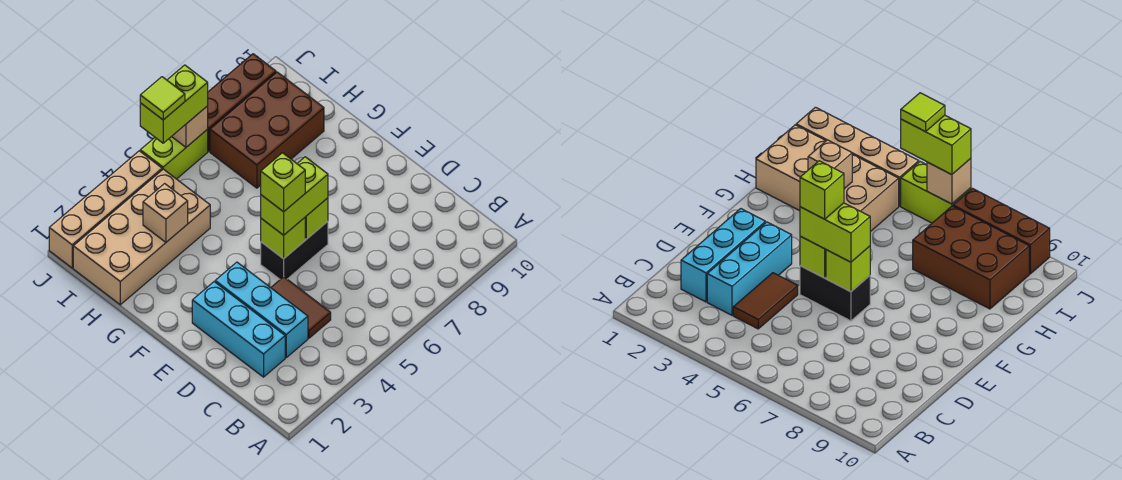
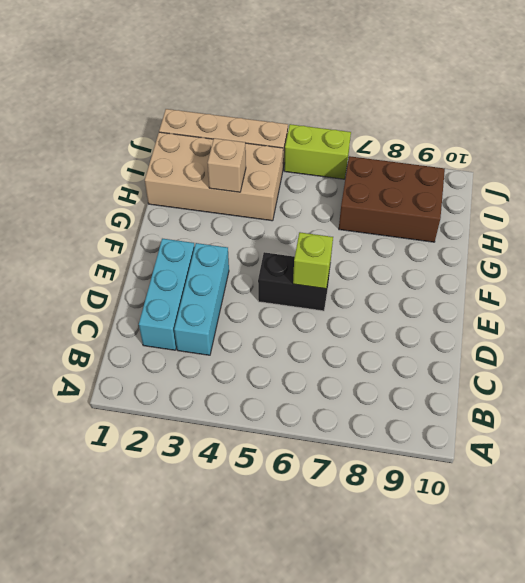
none -> brown tile C4:D4 level 1
none -> brown brick J7:J9 level 1
none -> lime brick E5 level 2

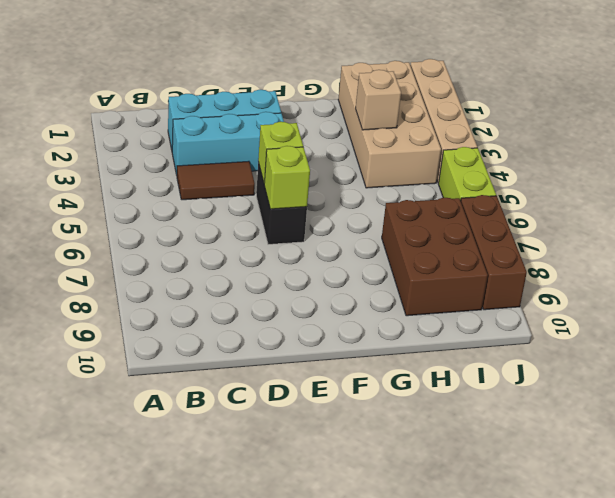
none -> tan brick J6 level 2
none -> lime brick E5:E6 level 3
none -> lime brick J5:J6 level 3

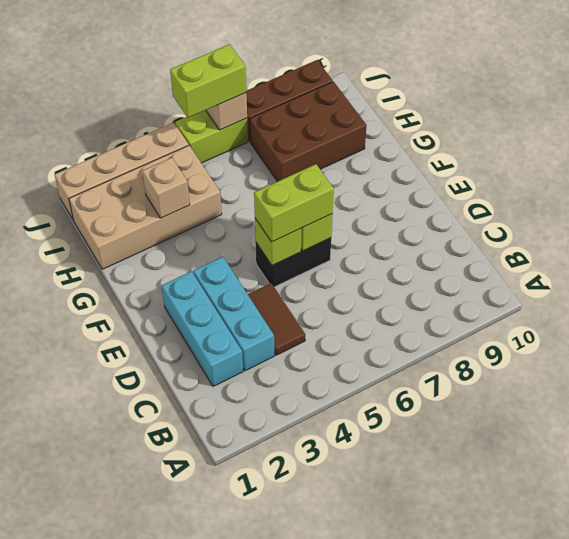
none -> lime brick E5 level 4
none -> lime tile J5 level 4

